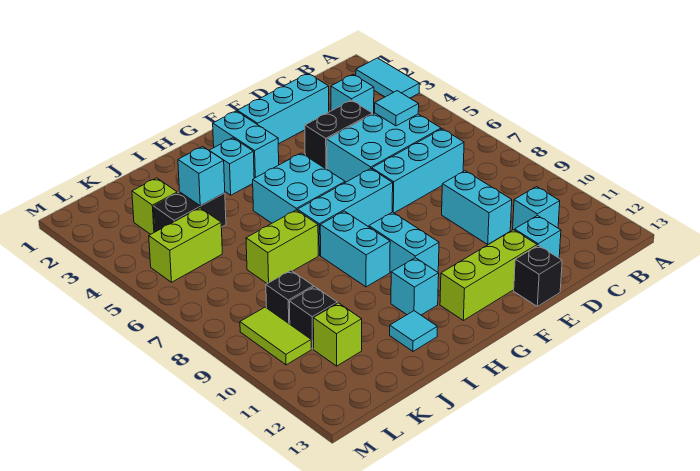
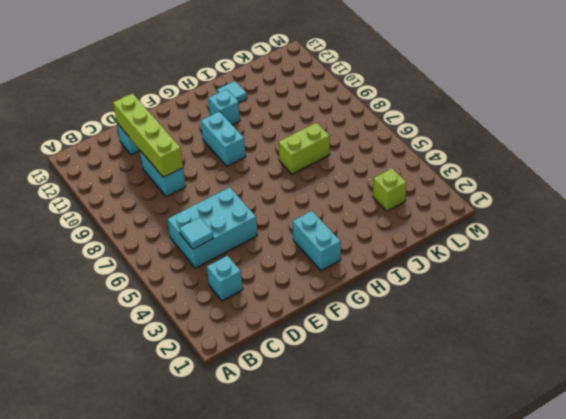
lime brick D9:D12 level 2 -> none
none -> cyan tile A2:A3 level 1
none -> cyan brick C7:E7 level 1
none -> cyan brick C11 level 1

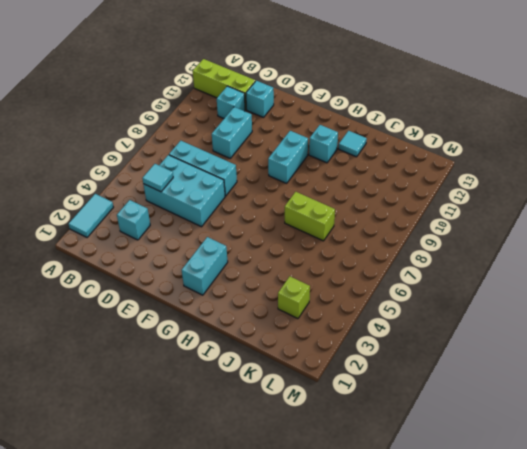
lime brick A12:C12 level 1 -> lime brick E12:G12 level 1
none -> cyan brick D2:F2 level 1
none -> black brick D4:E4 level 1
none -> black brick E13 level 1

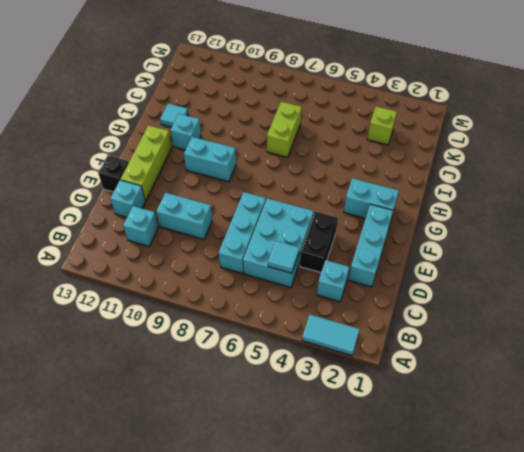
none -> cyan brick F7:H7 level 1
none -> cyan brick G5:H6 level 1
none -> cyan brick H3 level 1

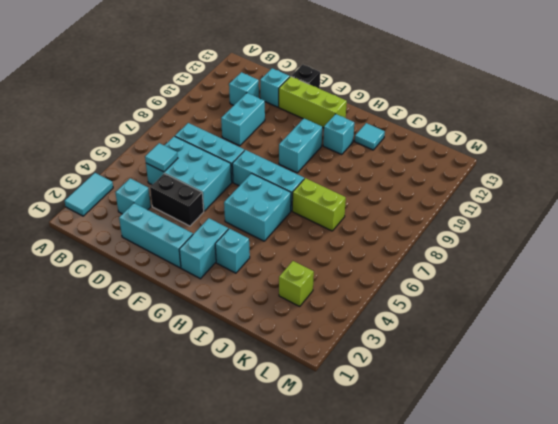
none -> cyan brick H8:H9 level 1
none -> black brick J4:K4 level 1
none -> lime brick K5:L5 level 1

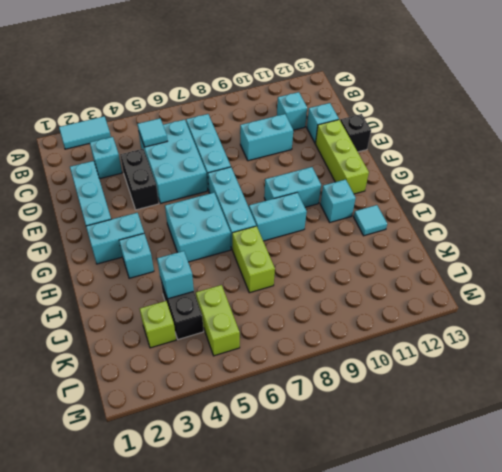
none -> black brick K9 level 1
none -> black brick K10 level 1
none -> lime brick K11 level 1

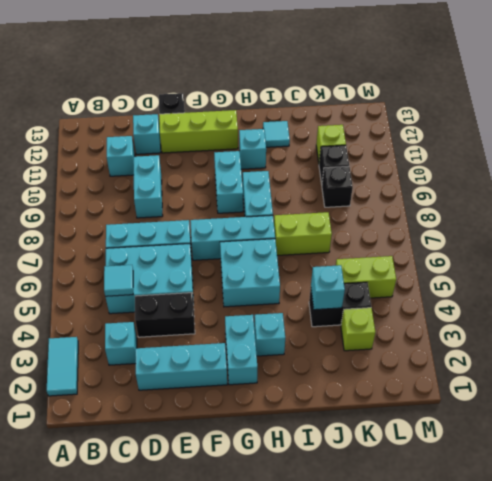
none -> lime tile L9:L10 level 1

